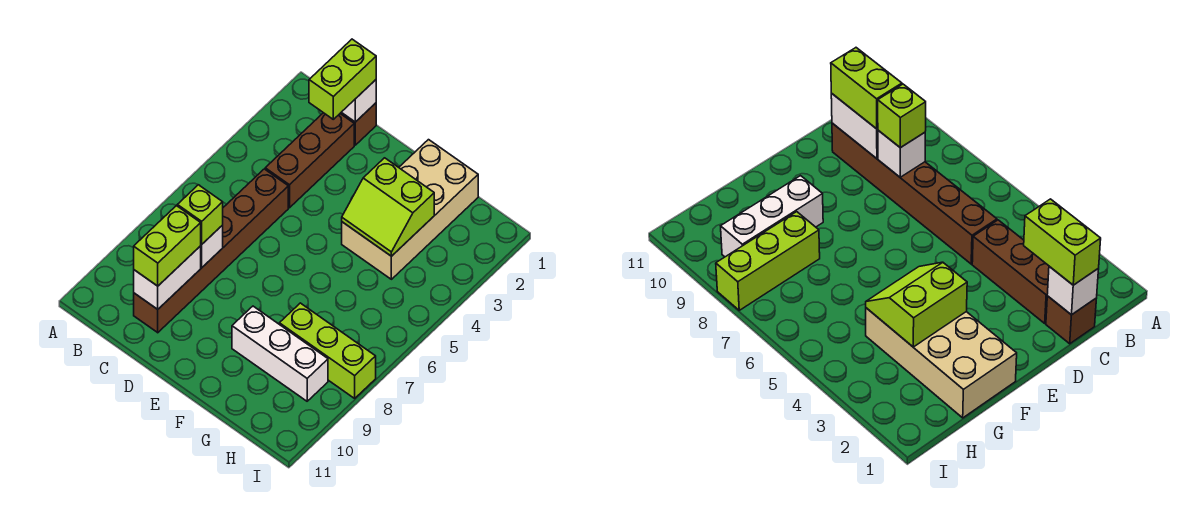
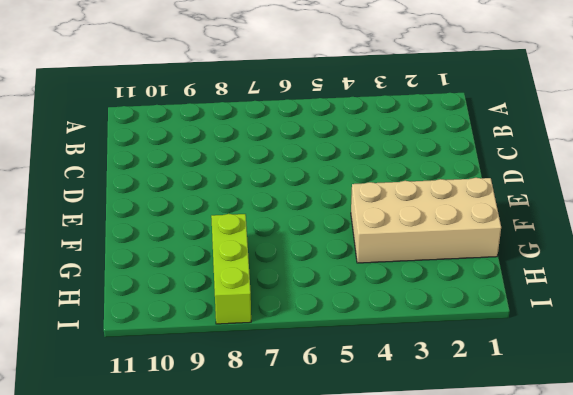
none -> brown brick C1 level 1
none -> brown brick C2:C4 level 1
none -> brown brick C5:C10 level 1

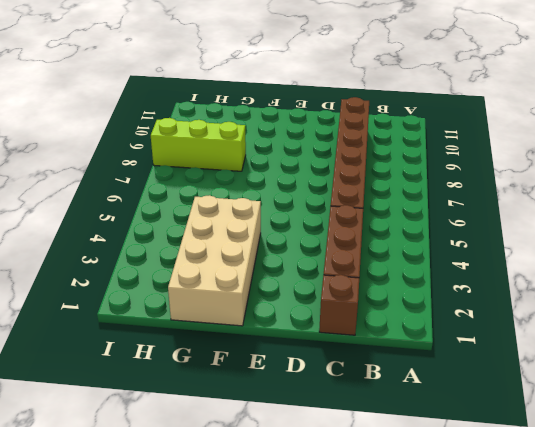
none -> white brick F9:H9 level 1
none -> white brick C1 level 2
none -> white brick C8 level 2

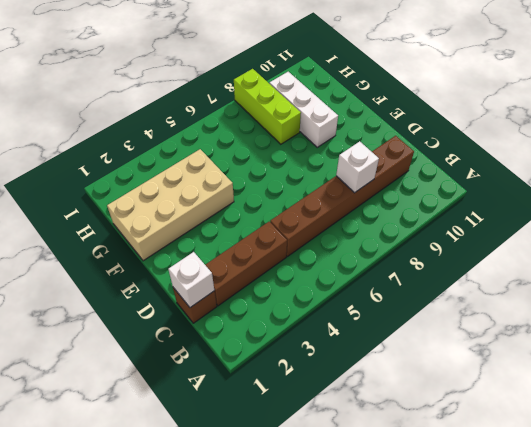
none -> white brick C9:C10 level 2
none -> lime slope F3:G4 level 2 top 3
none -> lime brick C1:C2 level 3

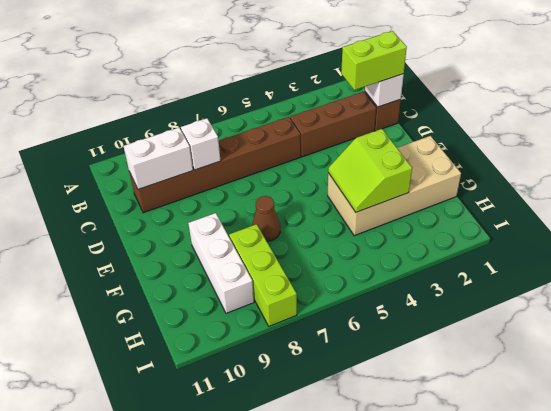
brown cone F7 level 1 -> none
none -> lime brick C8 level 3
none -> lime brick C9:C10 level 3

